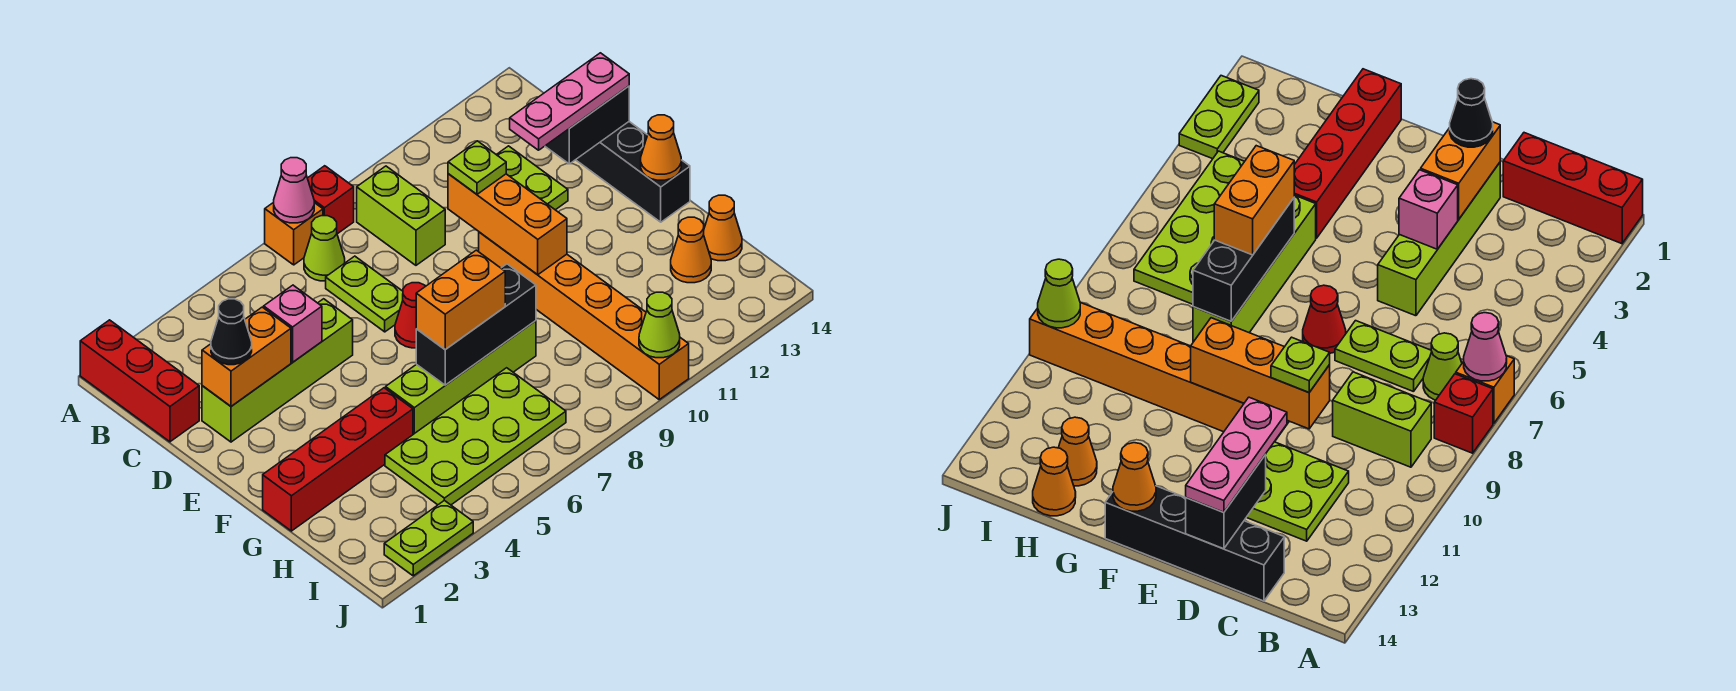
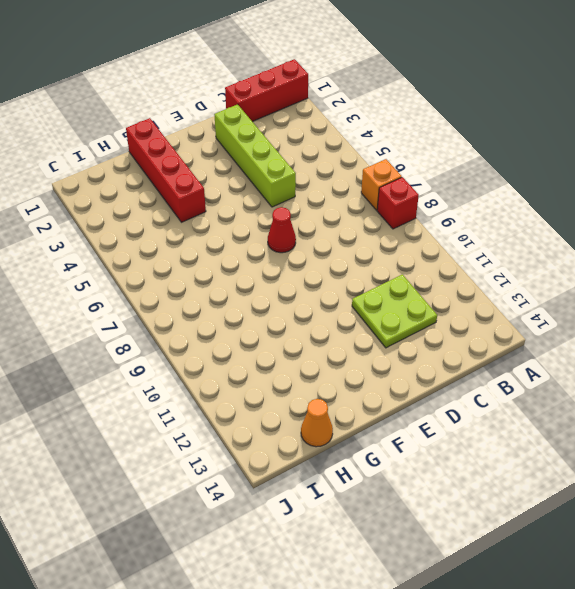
none -> lime cone B7 level 1
none -> lime brick B9:C9 level 1
none -> lime plate C7:D7 level 1

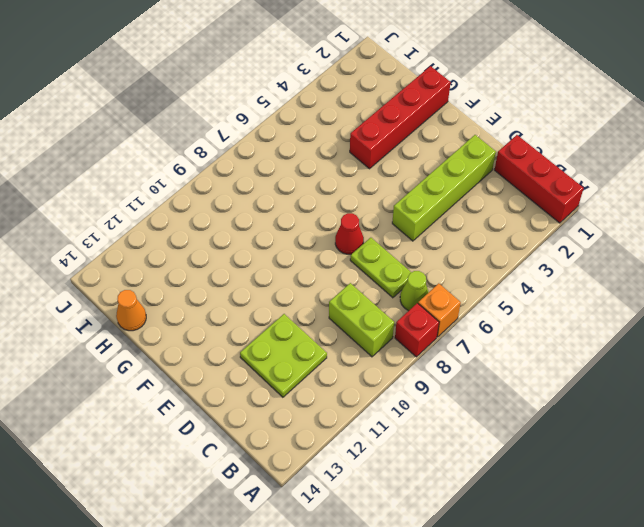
none -> black brick C14:F14 level 1
none -> orange brick E10:J10 level 1
none -> lime brick G5:G8 level 1

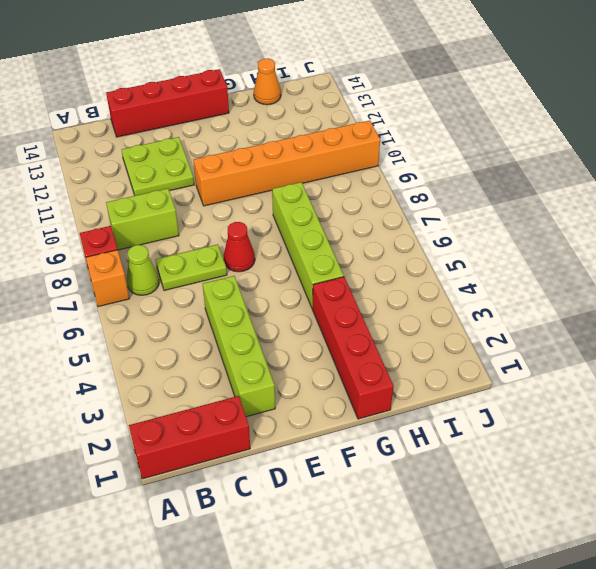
red brick C14:F14 level 1 -> black brick C14:F14 level 1
none -> lime plate H4:I7 level 1
none -> orange cone H13 level 1
none -> lime plate J2:J3 level 1

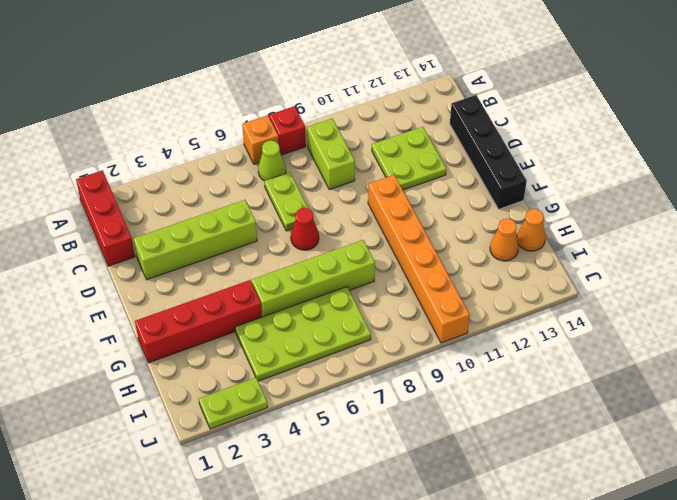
none -> pink cone A7 level 2
none -> orange brick D2:D3 level 2
none -> pink brick D4 level 2

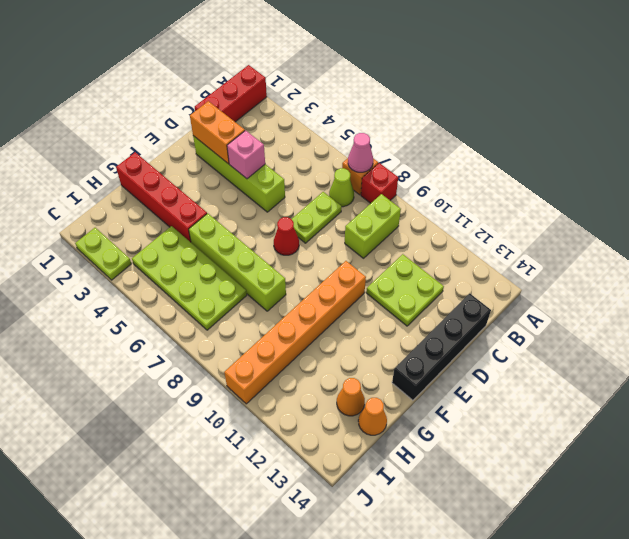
none -> orange brick D10:F10 level 2
none -> black brick D13:D14 level 2
none -> orange cone F14 level 2

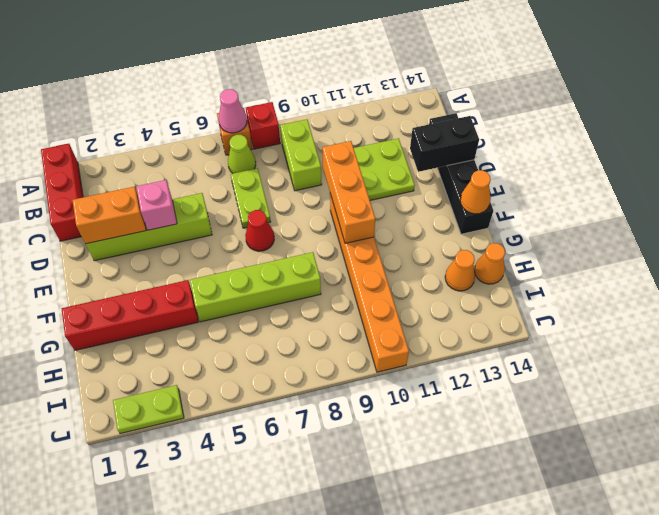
none -> lime plate H4:I7 level 1
none -> black brick G6:G8 level 2
none -> lime cone J10 level 2

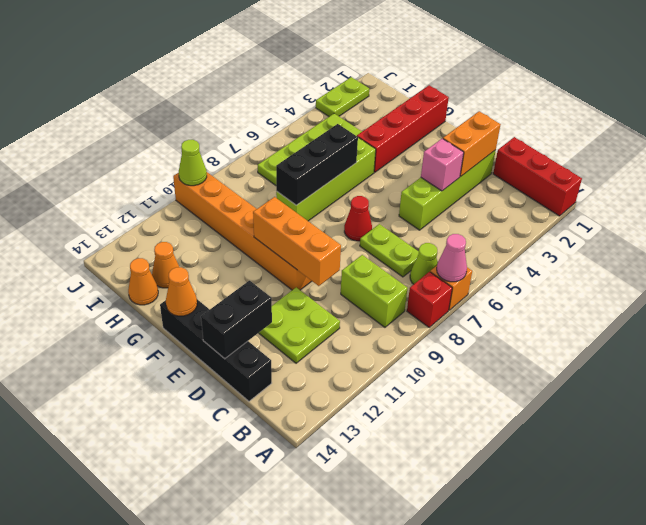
none -> black cone D2 level 3
none -> lime plate D10 level 3
none -> pink plate D12:D14 level 3

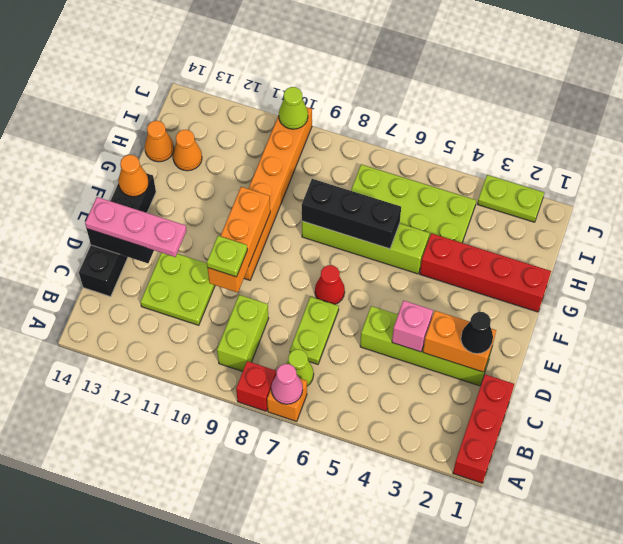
none -> orange brick G6:G7 level 3

